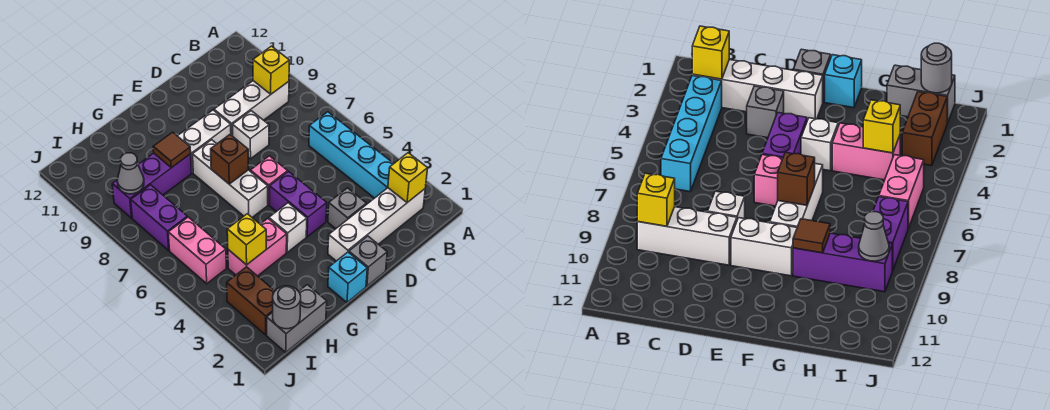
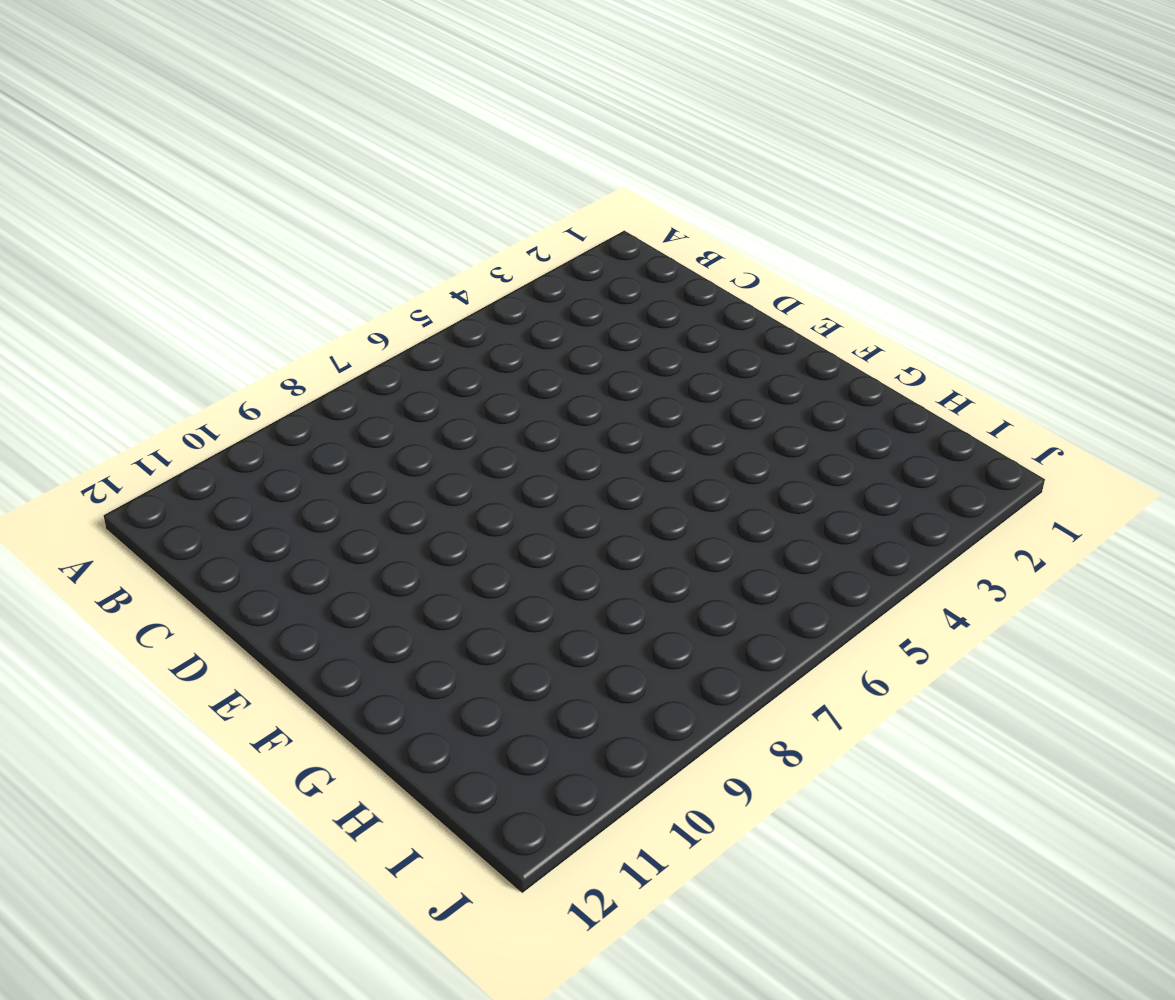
none -> white brick B2:E2 level 1
none -> cyan brick B3:B6 level 1
none -> white brick B9:D9 level 1

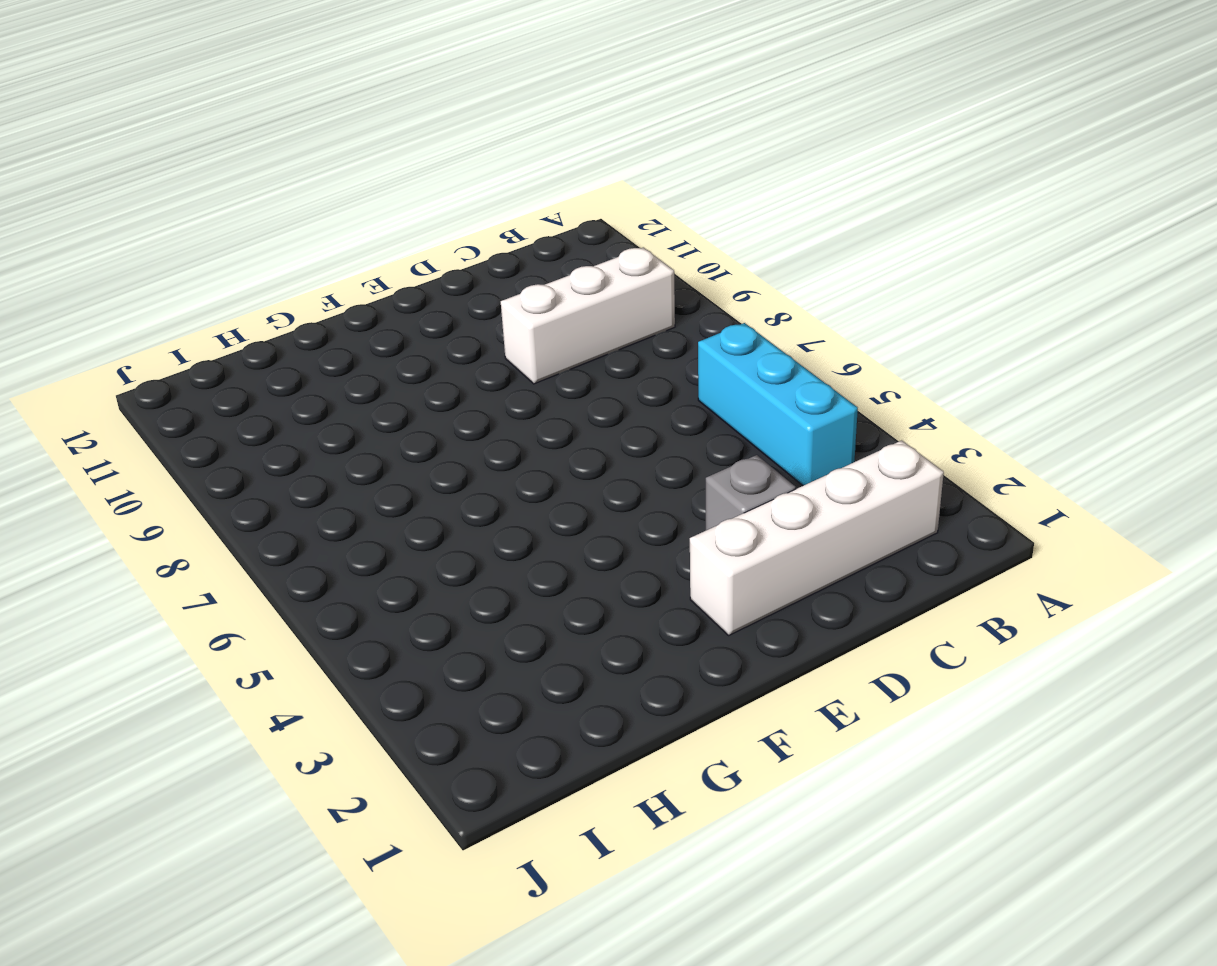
cyan brick B4:B6 level 1 -> cyan brick B3:B6 level 1
none -> white brick D8 level 1
none -> grey brick E1 level 1
none -> purple brick E4:E5 level 1

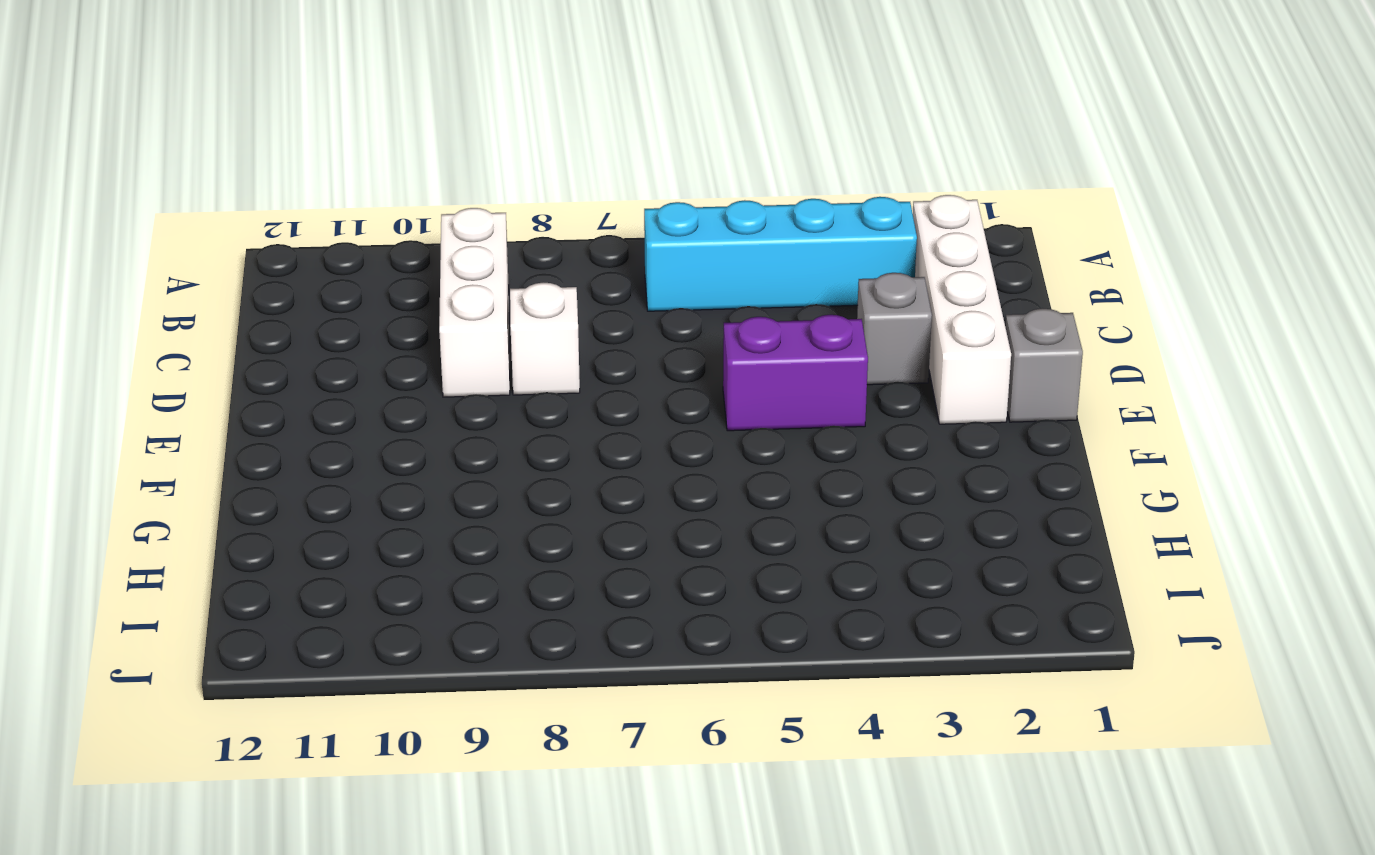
none -> pink brick E6 level 1
none -> white brick E9:F9 level 1
none -> cyan brick F1 level 1

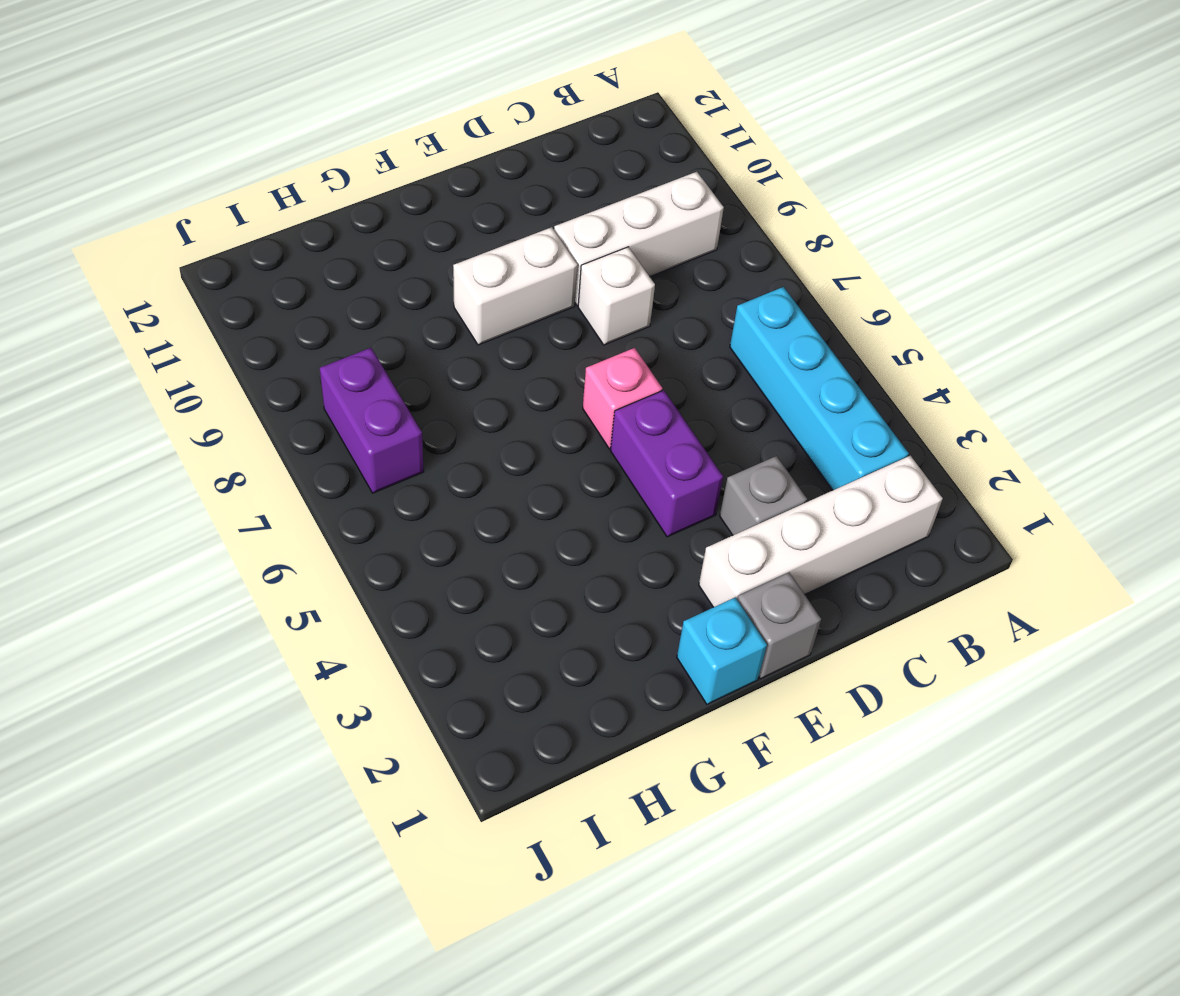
none -> white brick F4 level 1
none -> white brick F6:F8 level 1
none -> pink brick G4:H4 level 1

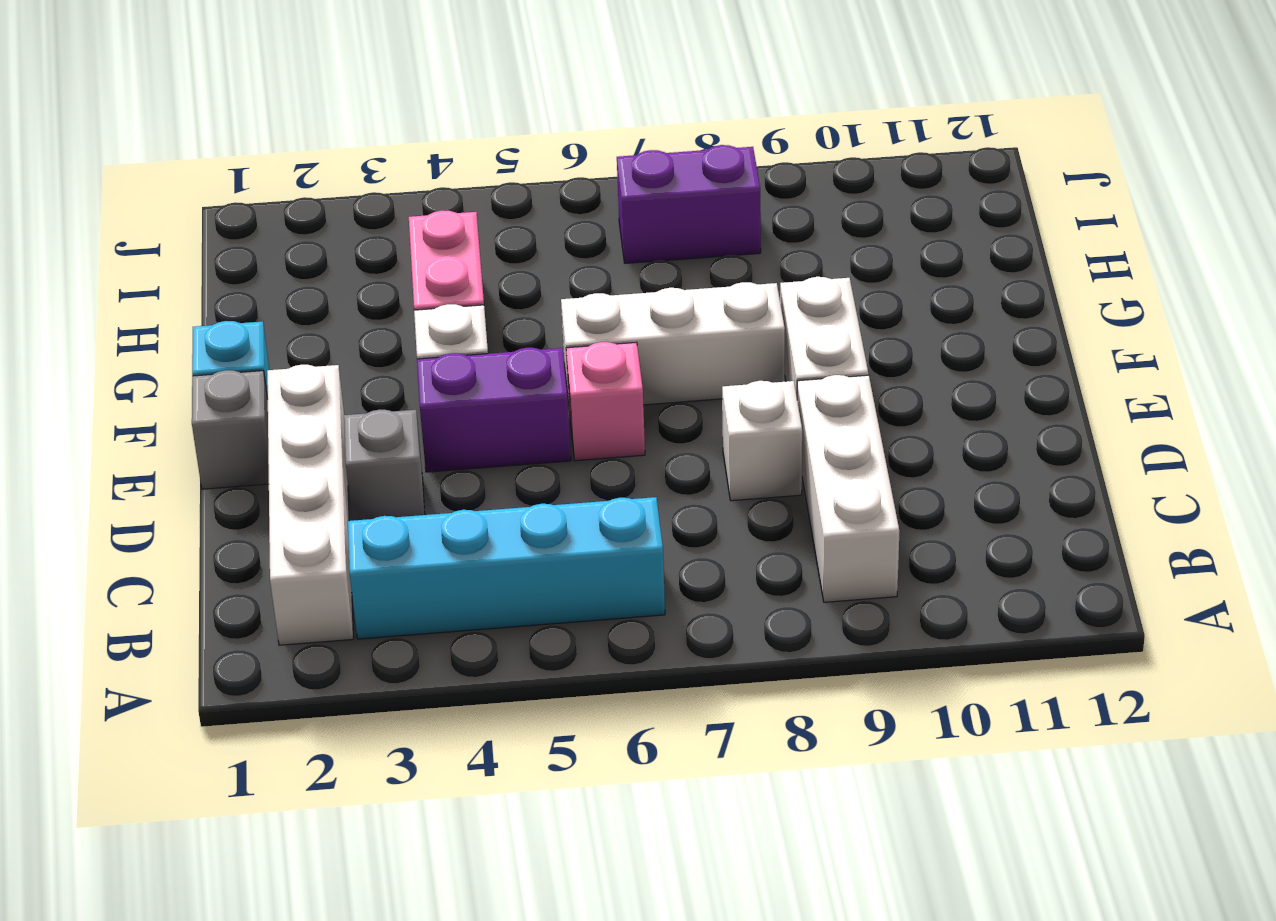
none -> purple brick G9:I9 level 1
none -> grey brick H1:I1 level 1
none -> brown brick I2:I3 level 1

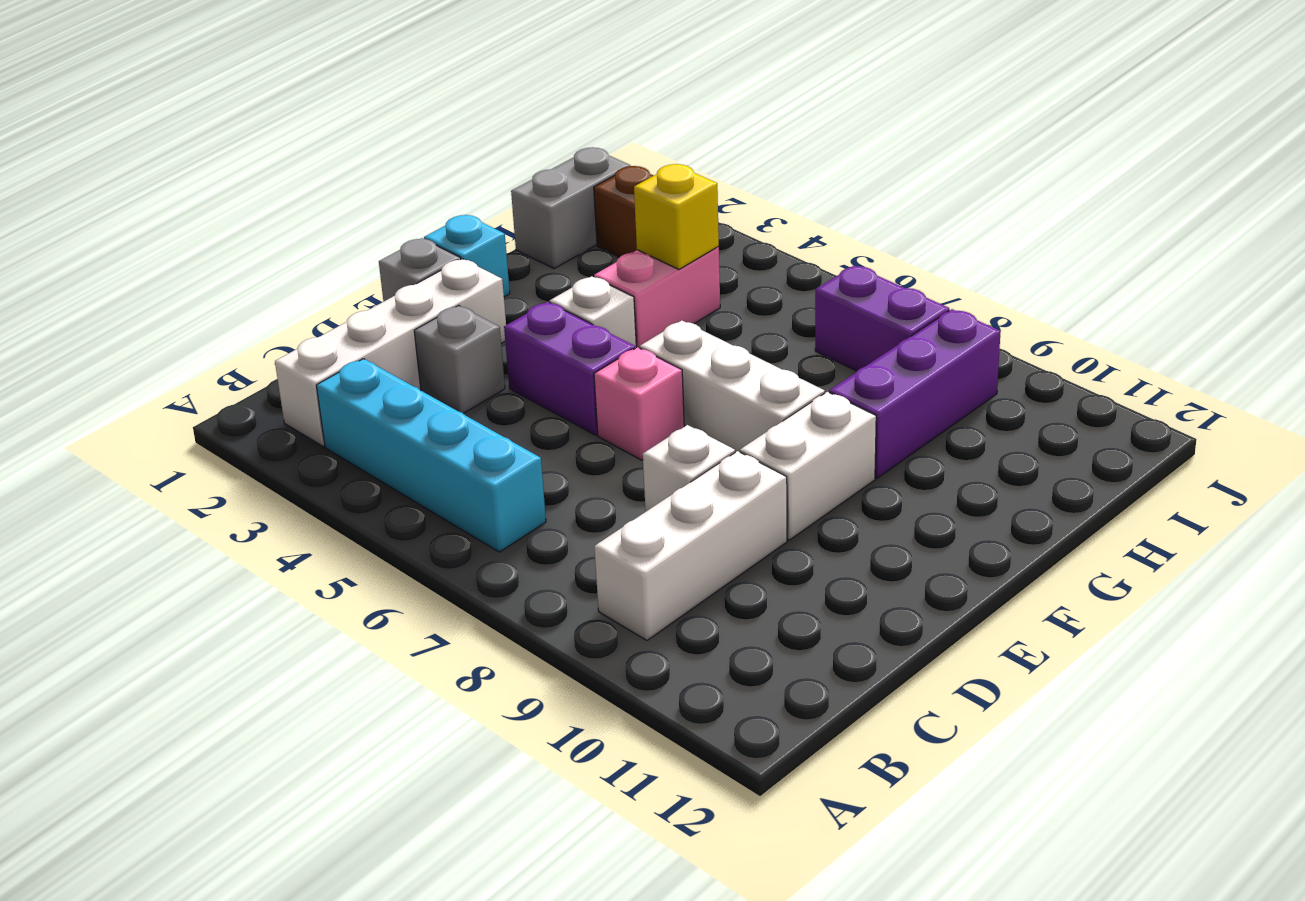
none -> pink brick I5:I6 level 1
none -> yellow brick B2 level 2
none -> yellow brick B9 level 2

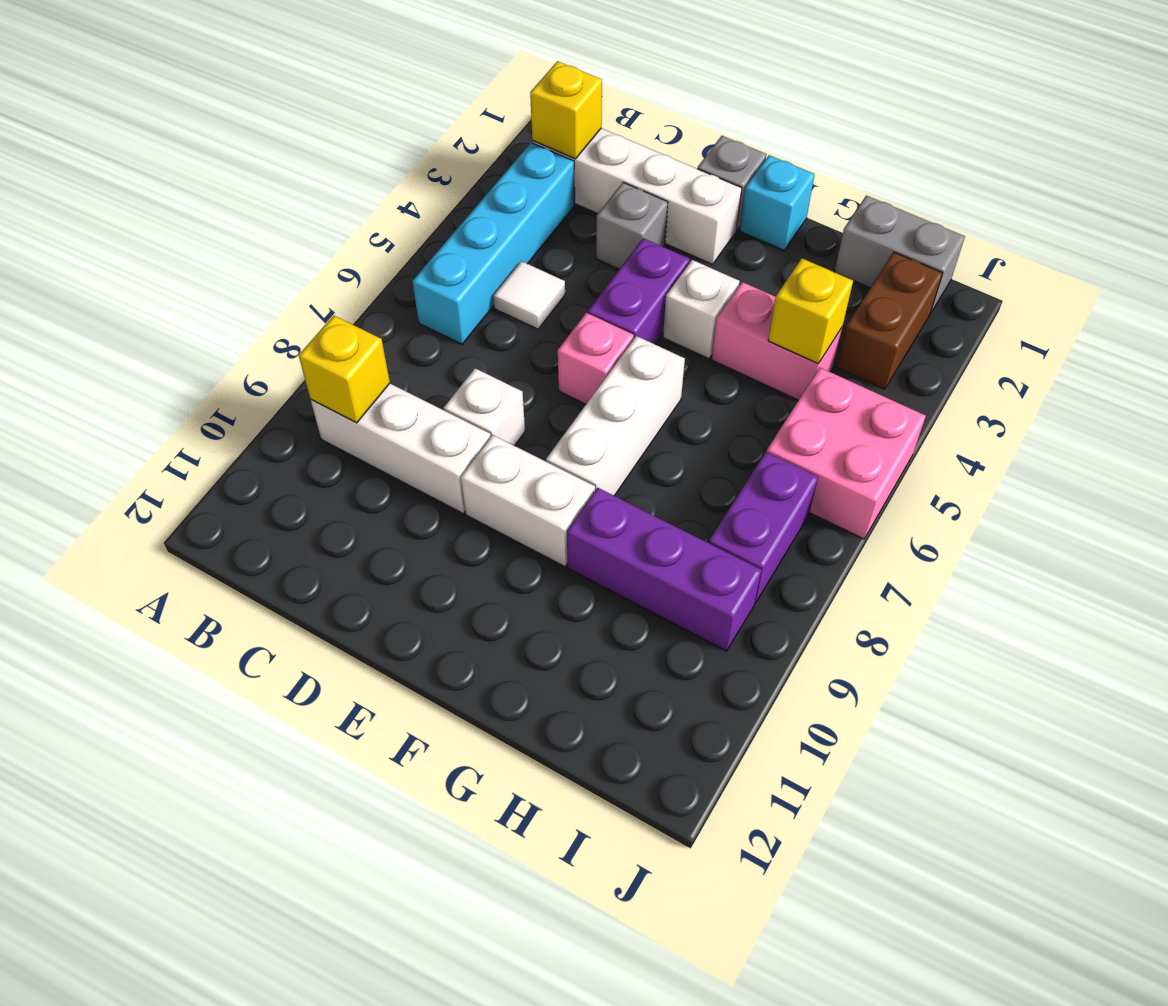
white tile C5 level 1 -> none
pink brick I5:J6 level 1 -> pink brick I5:I6 level 1
none -> brown brick F7 level 2
none -> brown tile G9 level 2
none -> grey round brick I1 level 2

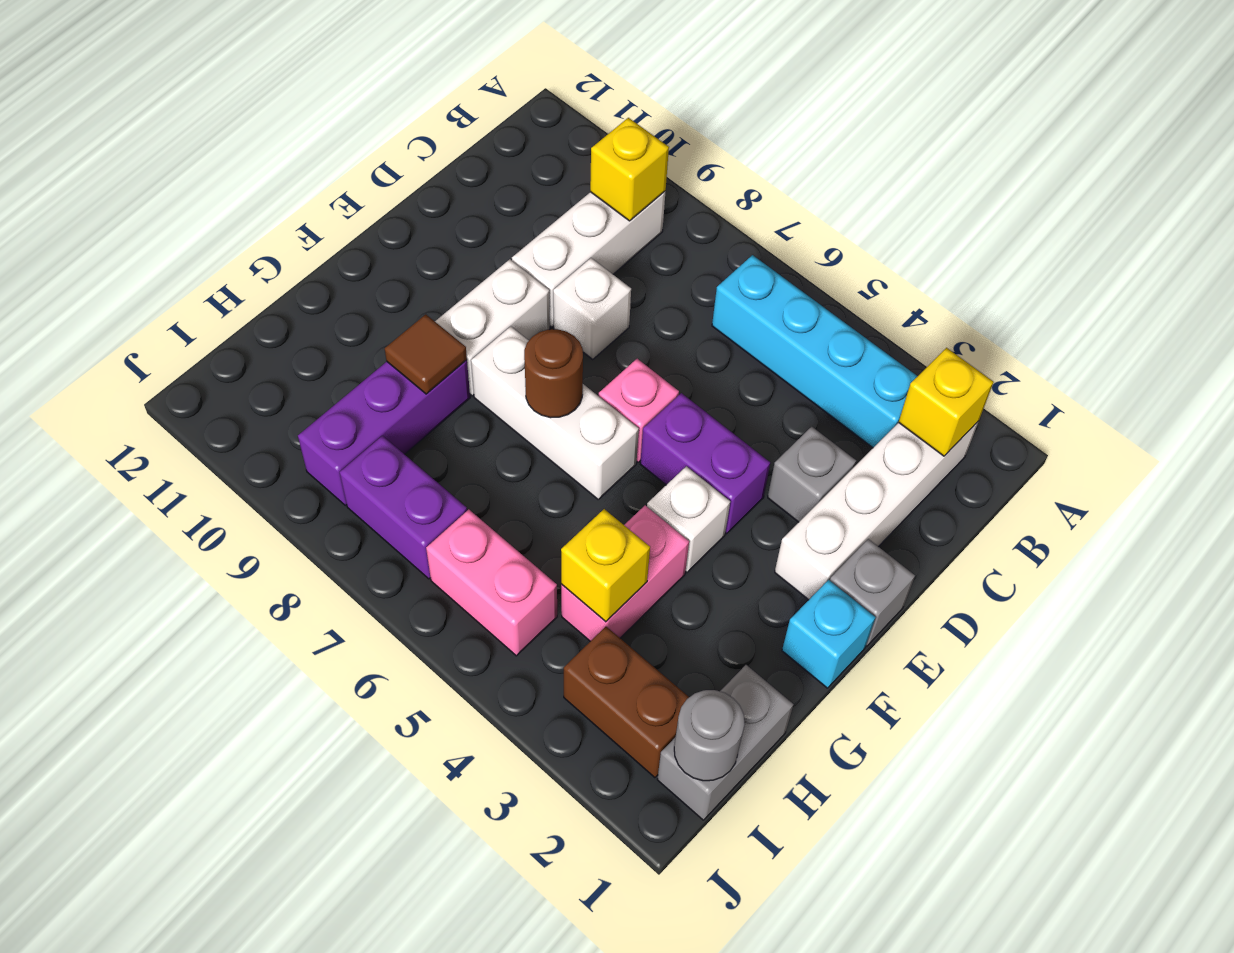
brown round brick F7 level 2 -> brown brick F7 level 2
none -> grey cone I9 level 2

